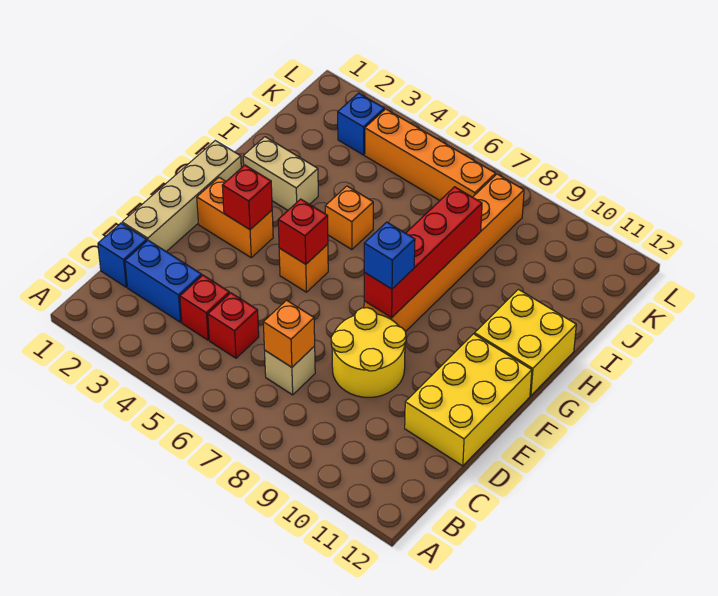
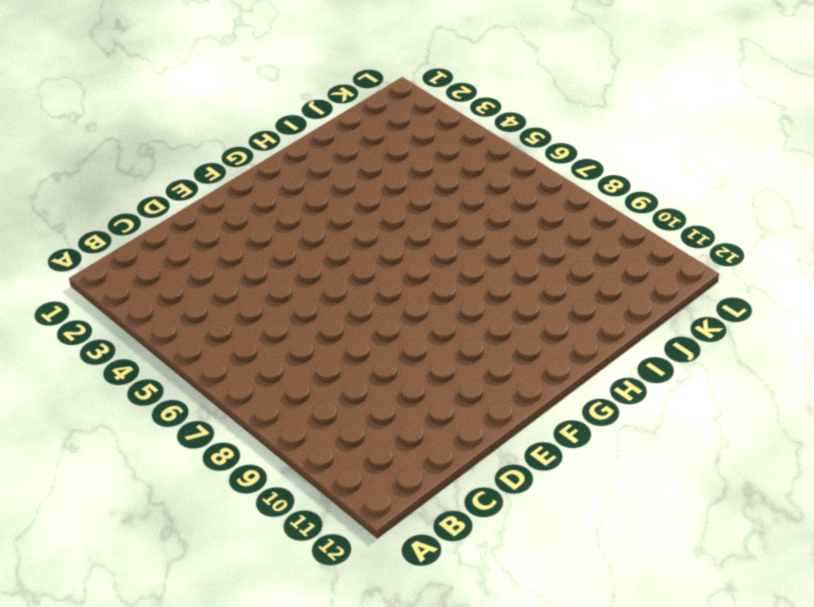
none -> blue brick C1 level 1
none -> blue brick C2:C3 level 1
none -> red brick C4 level 1

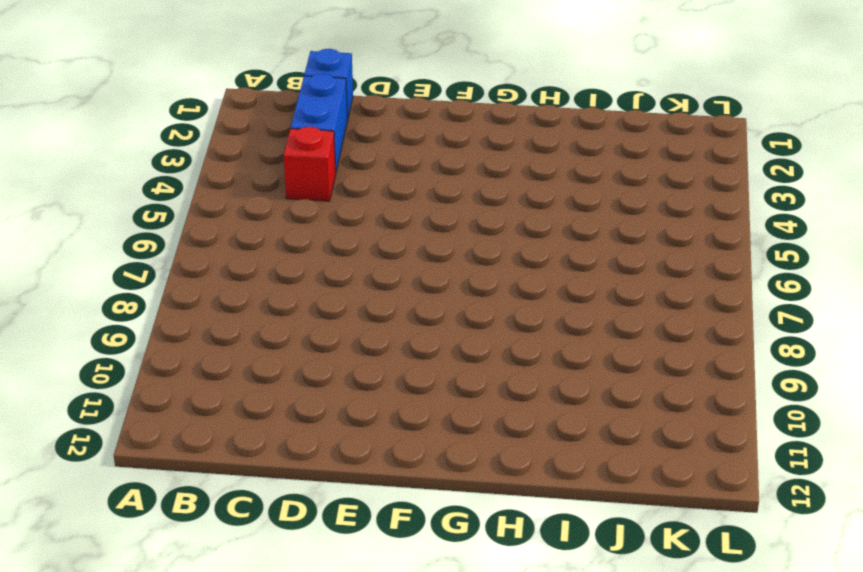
none -> red brick C5 level 1
none -> tan brick C7 level 1
none -> tan brick D1:G1 level 1

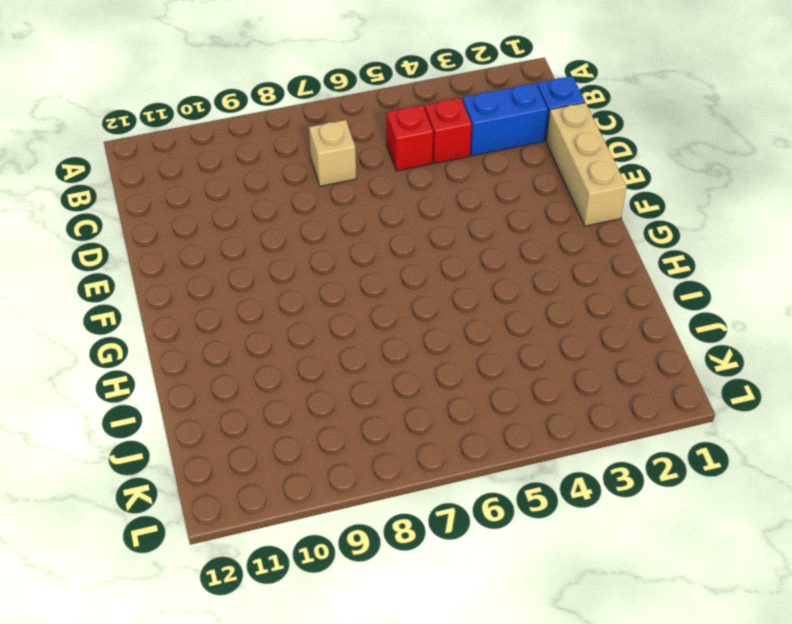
tan brick D1:F1 level 1 -> tan brick D1:G1 level 1
none -> yellow round brick D8:E9 level 1
none -> yellow brick D11:F12 level 1
none -> orange brick F2:F3 level 1

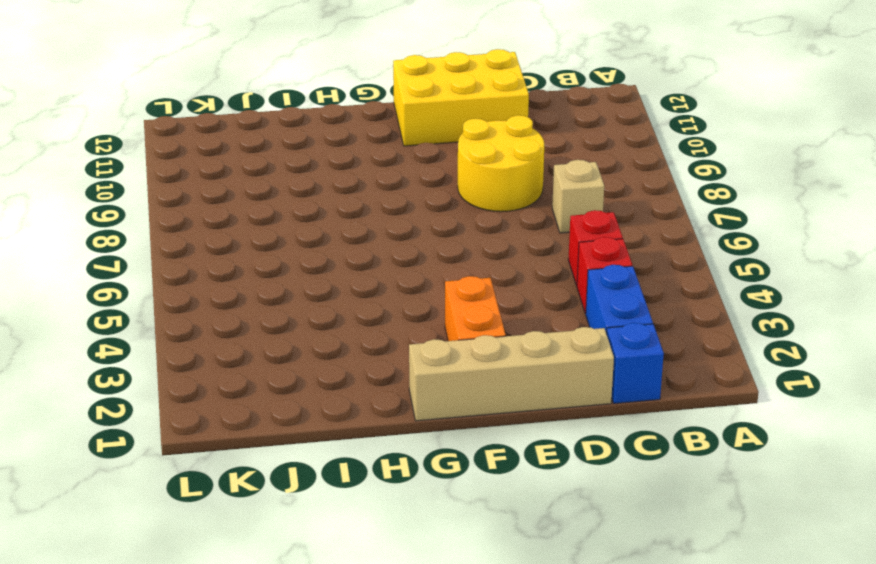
none -> orange brick F5 level 1
none -> orange brick F8:K8 level 1
none -> yellow brick G11:H12 level 1

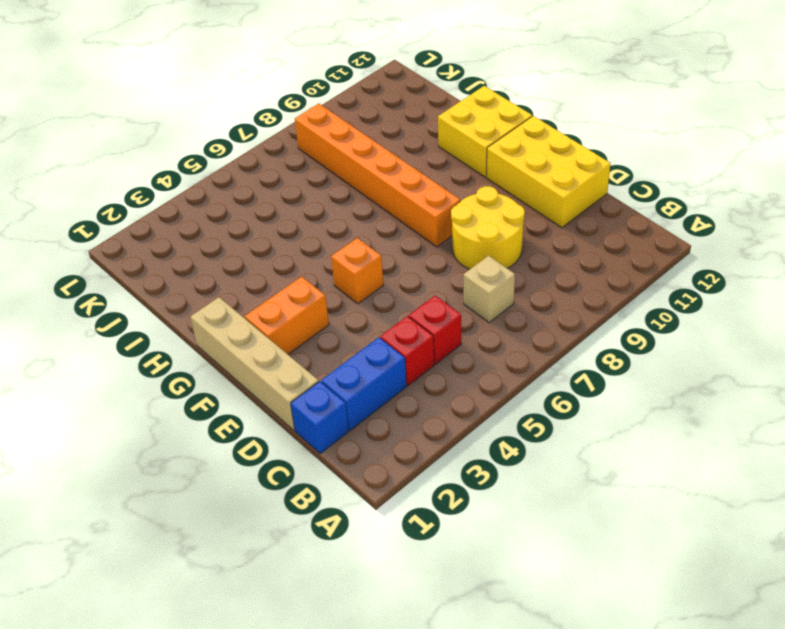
none -> tan brick H2:H3 level 1
none -> orange brick H5 level 1
none -> blue brick K3 level 1

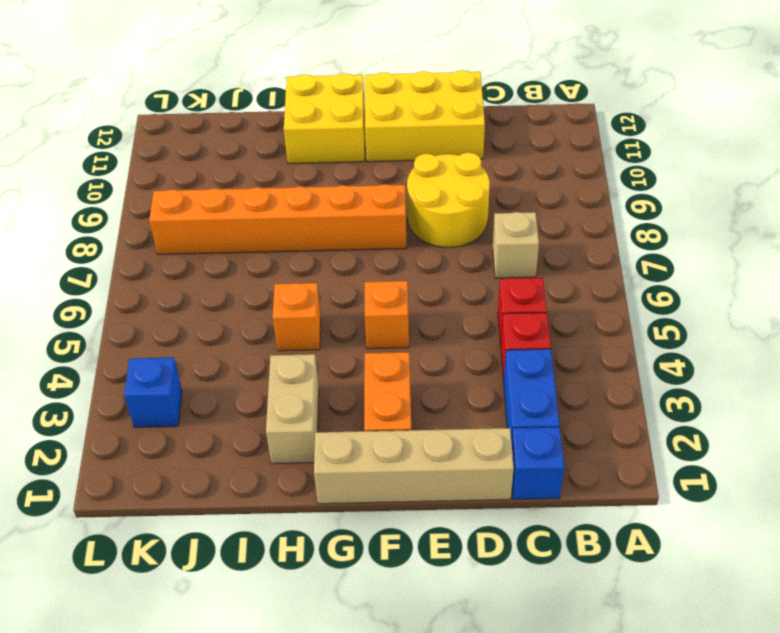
none -> orange brick K4:K7 level 1
none -> orange brick C7 level 2
none -> red brick F3 level 2

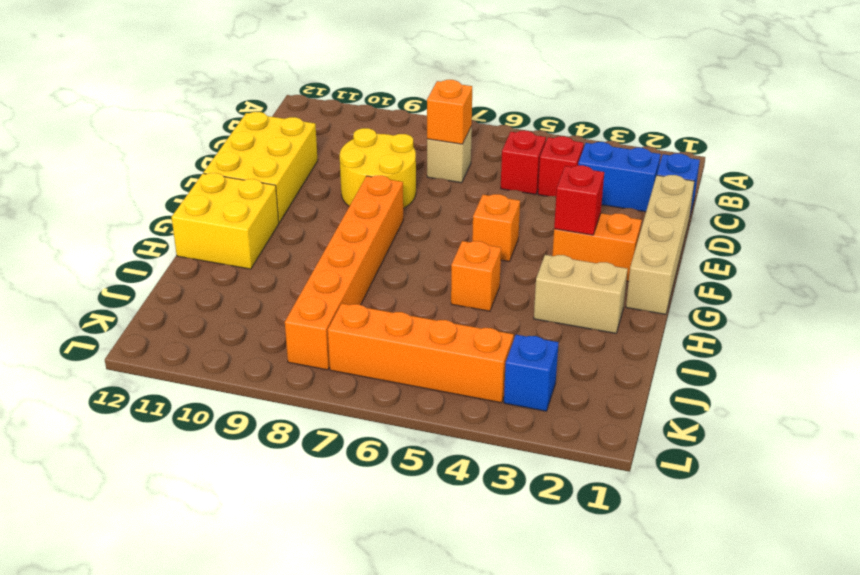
none -> red brick F5 level 2
none -> red brick F8:I8 level 2
none -> blue brick F8 level 3

